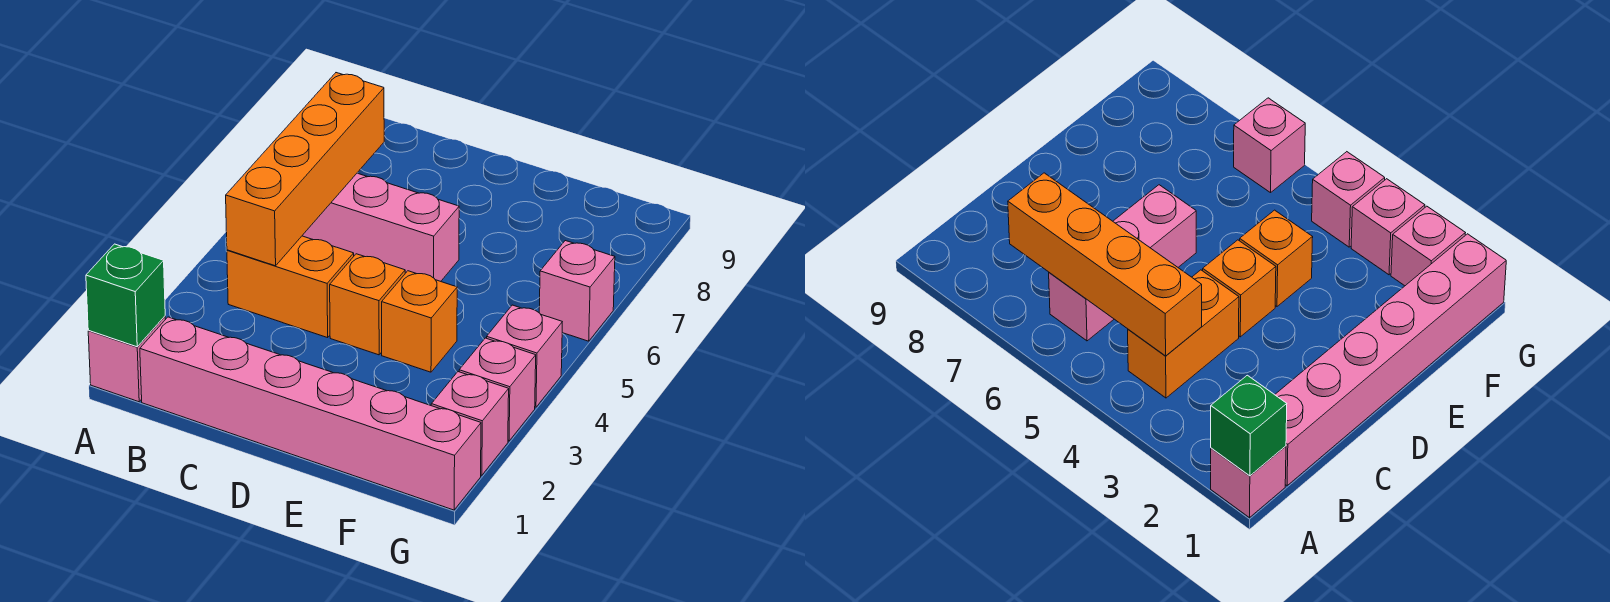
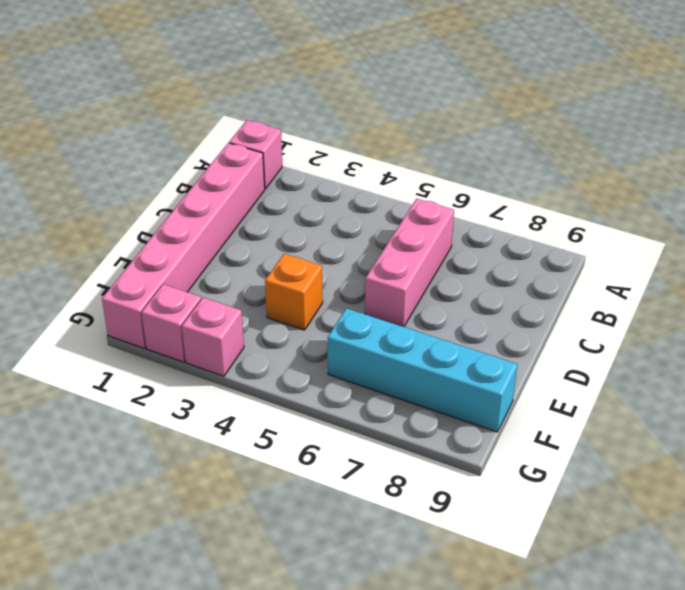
cyan brick F6:F9 level 1 -> none
none -> orange brick B4:C4 level 1
none -> orange brick D4 level 1
none -> pink brick G4 level 1

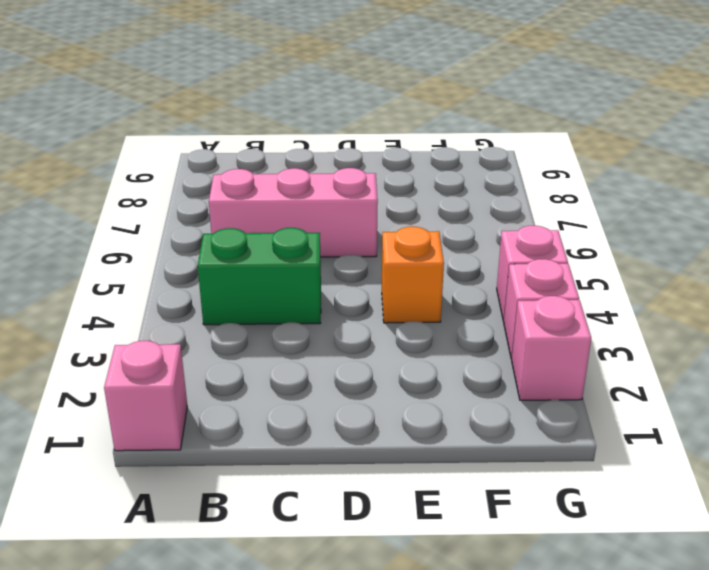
green brick B4:C4 level 1 -> orange brick B4:C4 level 1
none -> pink brick B1:G1 level 1
none -> orange brick D4 level 1
none -> pink brick G6 level 1

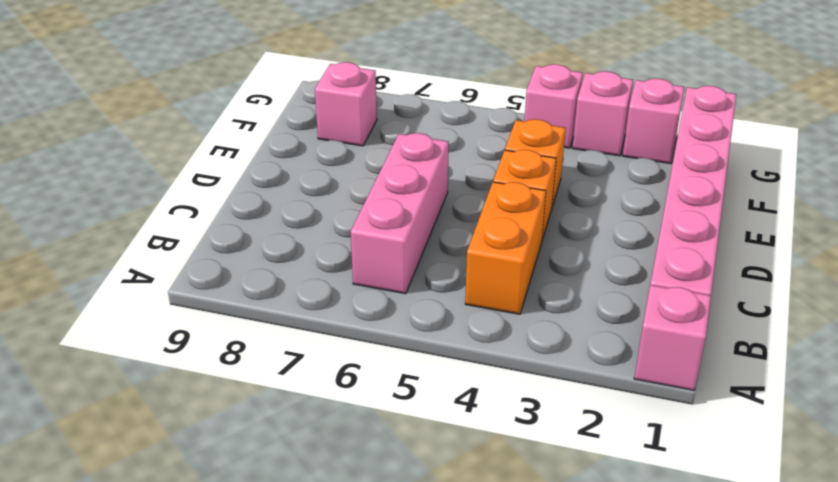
pink brick F8 level 1 -> pink brick G6 level 1
none -> green brick A1 level 2
none -> orange brick B4:B7 level 2

